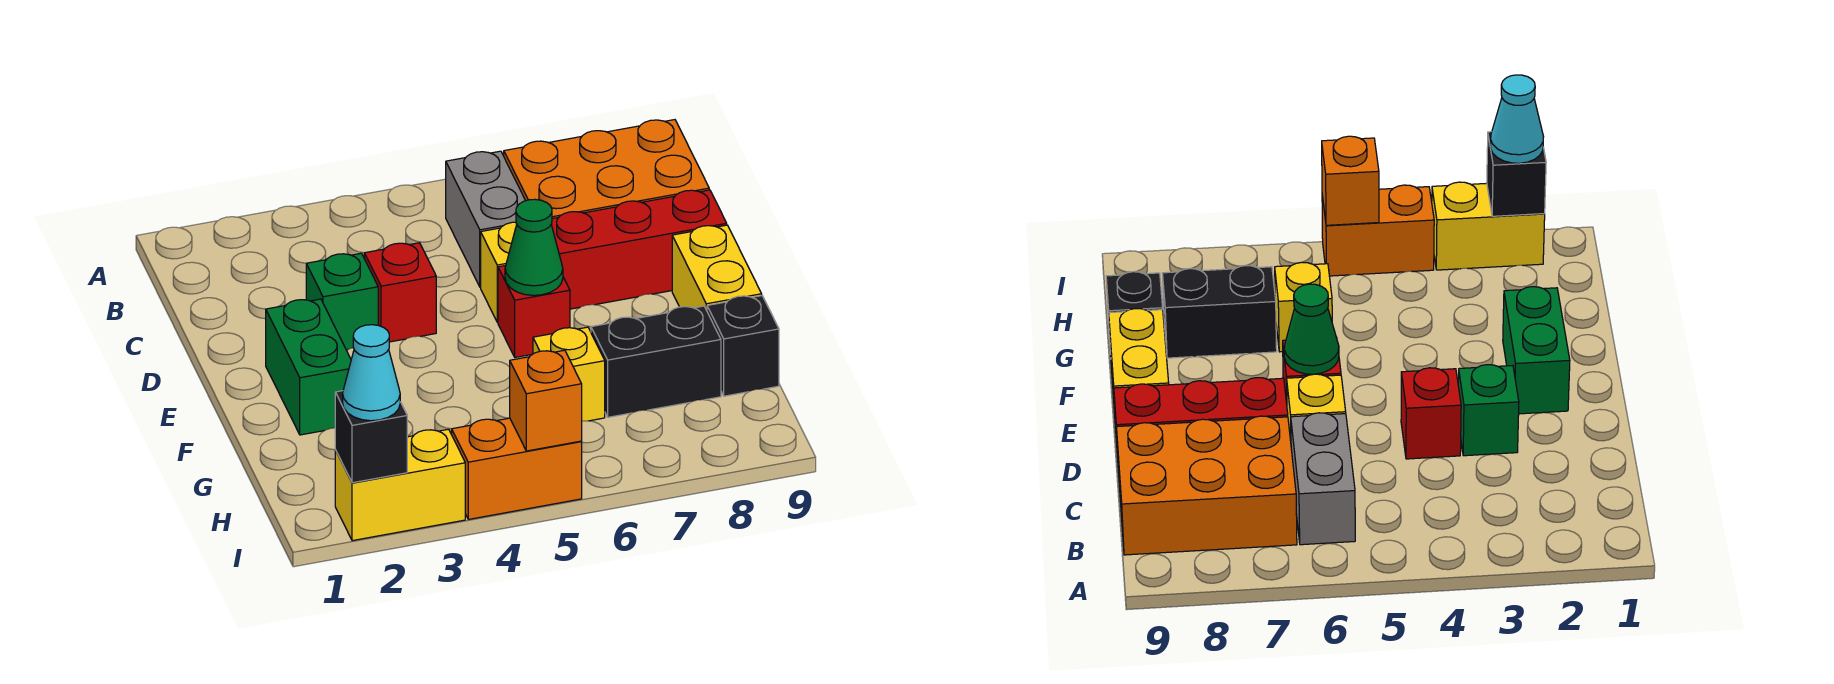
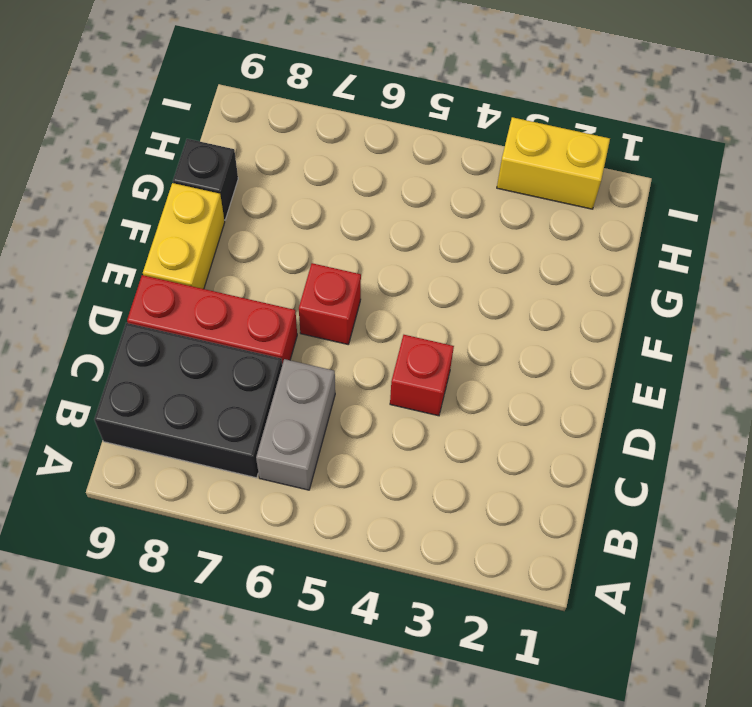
black brick B7:C9 level 1 -> orange brick B7:C9 level 1
none -> green brick D3 level 1
none -> yellow brick D6 level 1
none -> green brick E2:F2 level 1

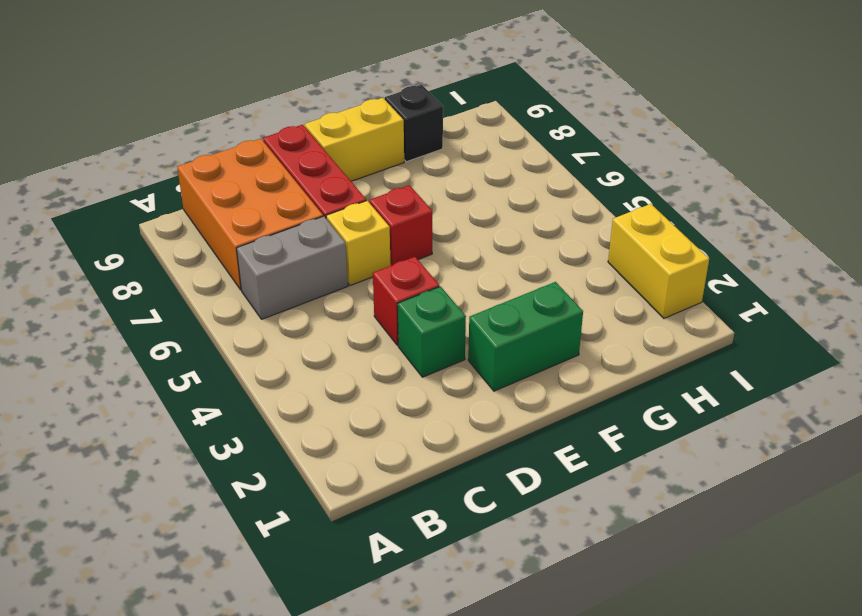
none -> yellow brick G6 level 1
none -> black brick G7:G8 level 1
none -> orange brick I4:I5 level 1

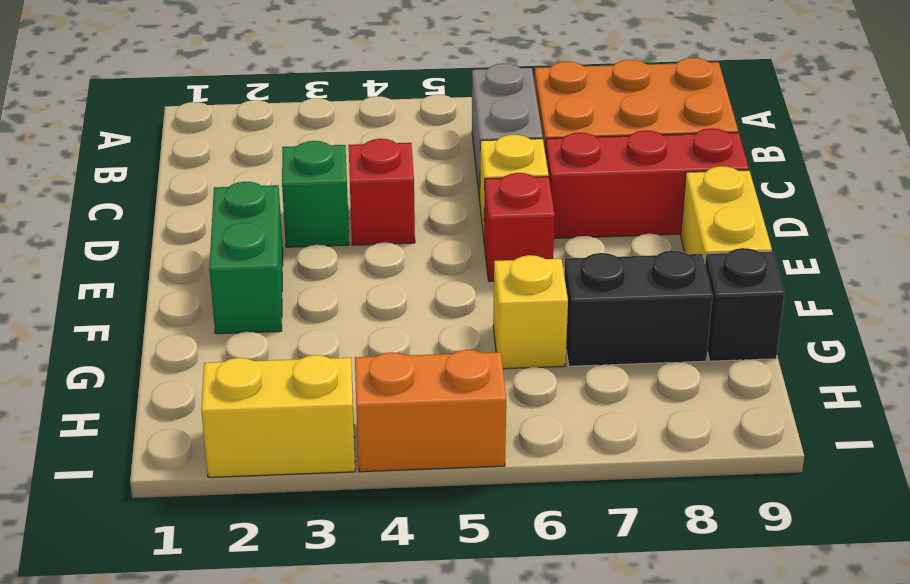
none -> green cone E6 level 2
none -> black brick I2 level 2
none -> orange brick I5 level 2

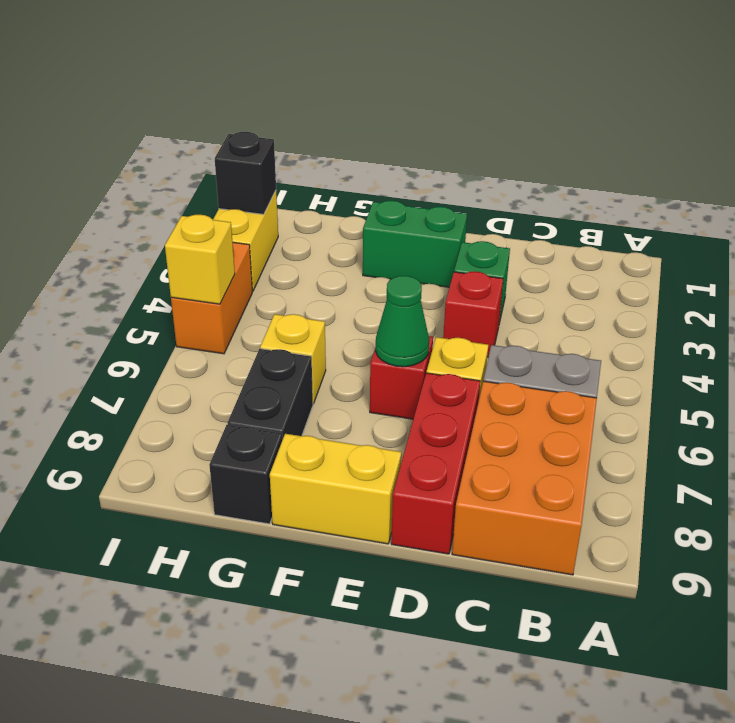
yellow brick I5 level 2 -> orange brick I5 level 2
none -> cyan cone I2 level 3

